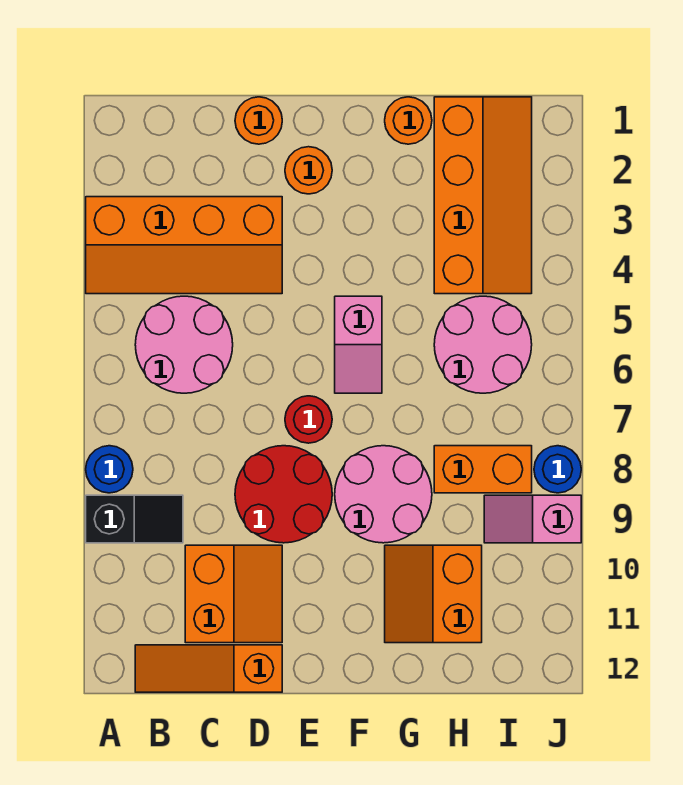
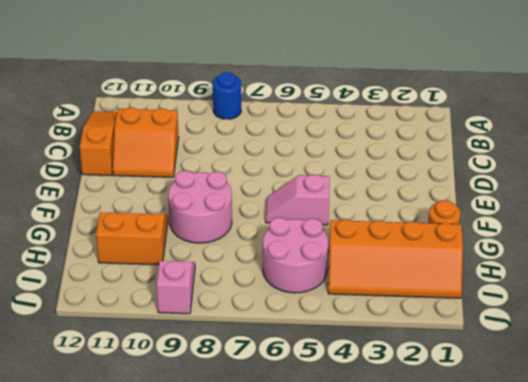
none -> orange slope A3:D4 level 1 top 3
none -> black slope A9:B9 level 1 top A
none -> pink round brick B5:C6 level 1

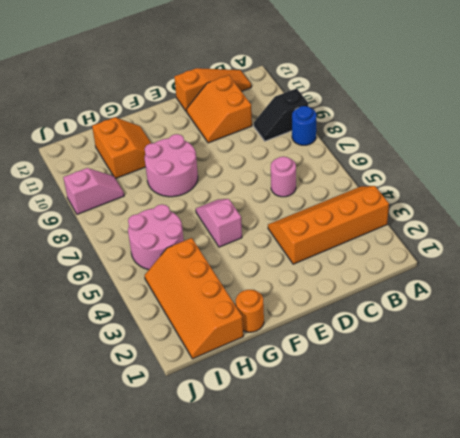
pink round brick C6 level 1 -> pink round brick B5:C6 level 1
none -> orange round brick D1 level 1
none -> red round brick D8:E9 level 1
none -> orange round brick E2 level 1

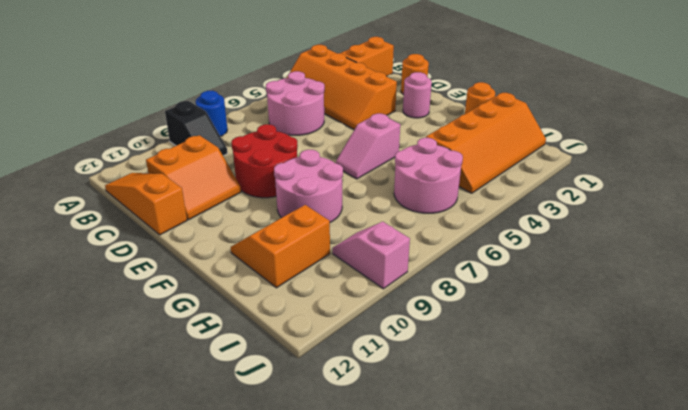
orange brick B1:B2 level 1 -> orange brick H8:I8 level 1
pink round brick E2 level 1 -> orange round brick E2 level 1
none -> red round brick E7 level 1
none -> blue round brick J8 level 1

